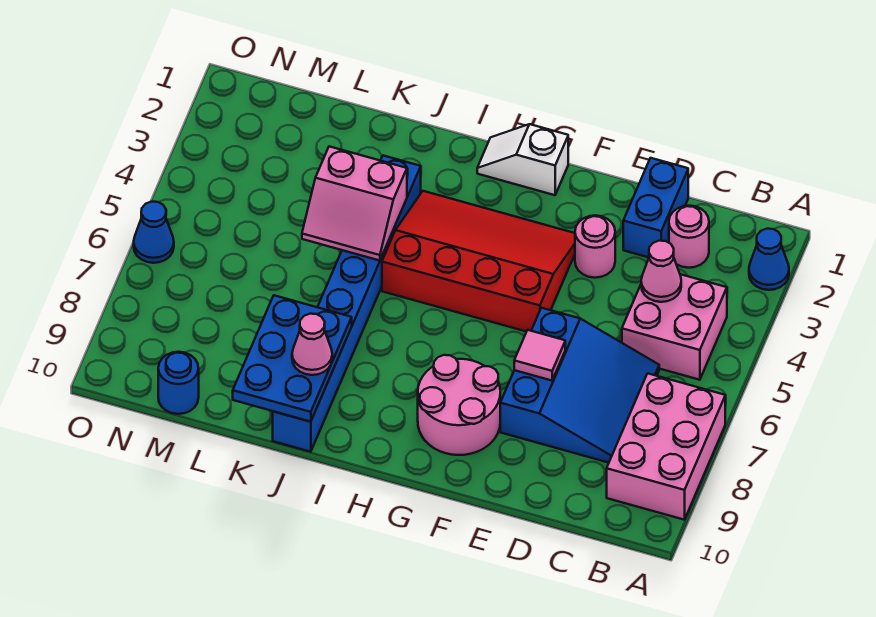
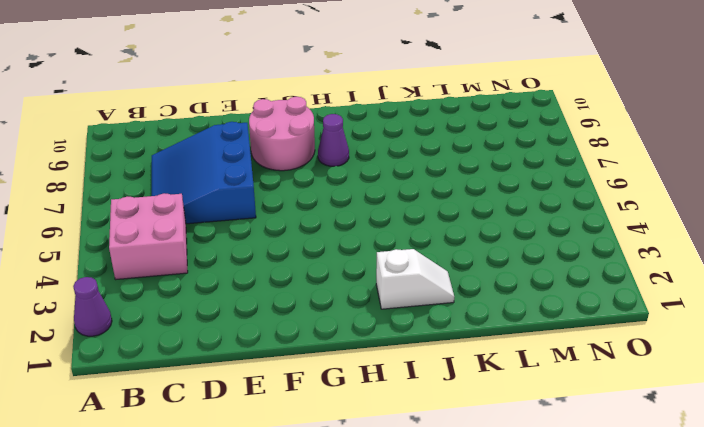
purple cone A2 level 1 -> blue cone A2 level 1
purple cone H8 level 1 -> none
white slope I2:J2 level 1 top I -> white slope G1:H1 level 1 top G
none -> pink brick A7:B9 level 1
none -> pink round brick C2 level 1
none -> blue brick D1:D2 level 1

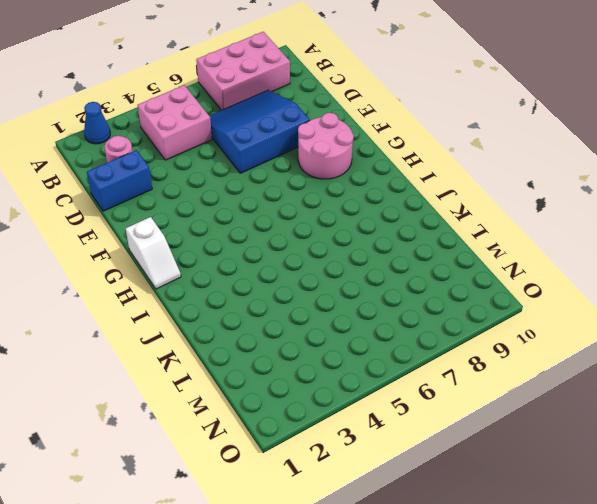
none -> pink round brick E3 level 1
none -> red slope F3:I5 level 1 top 5
none -> blue brick J3:J10 level 1

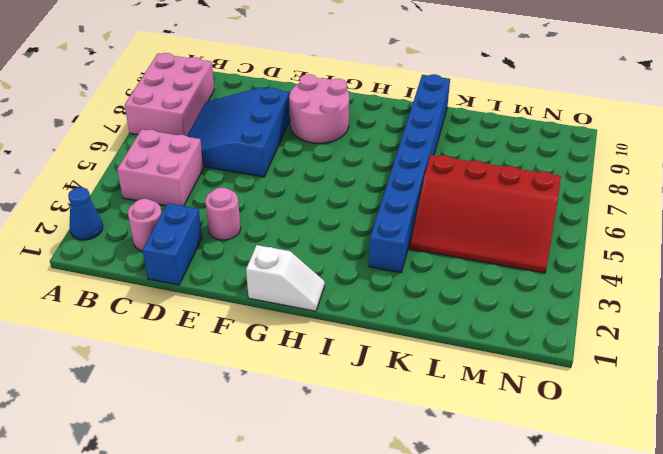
red slope K4:N6 level 1 top 6 -> red slope F3:I5 level 1 top 5
none -> blue round brick M10 level 1
none -> blue cone O6 level 1
none -> pink cone C4 level 2

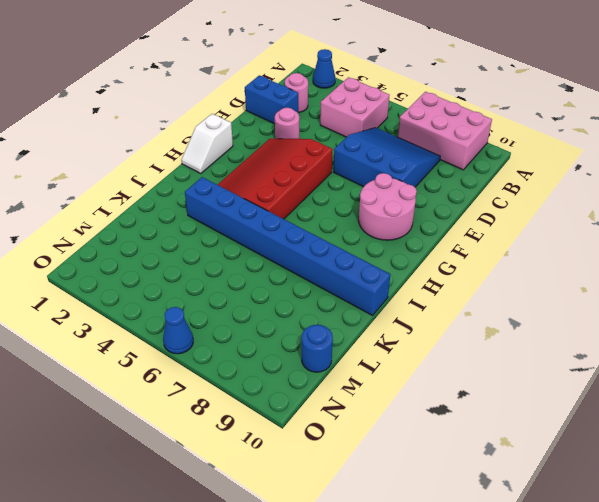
none -> pink cone C4 level 2
none -> pink tile E7 level 2
none -> pink slope J4:K5 level 2 top 4

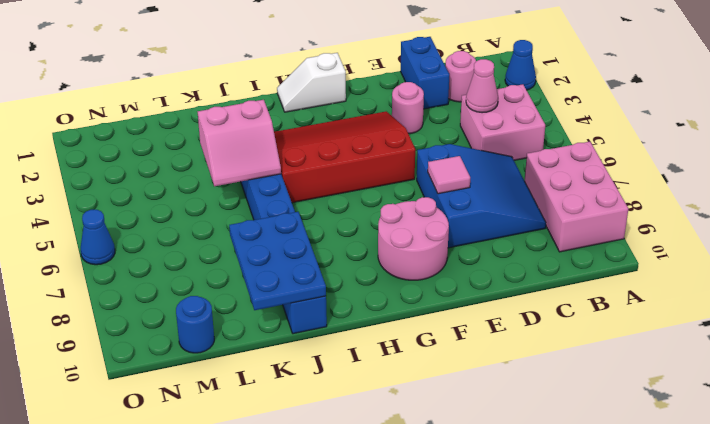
none -> pink cone J9 level 3

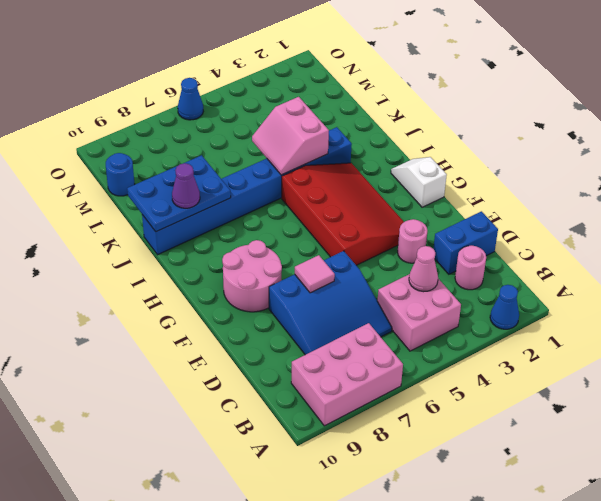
purple cone J9 level 3 -> pink cone J9 level 3

